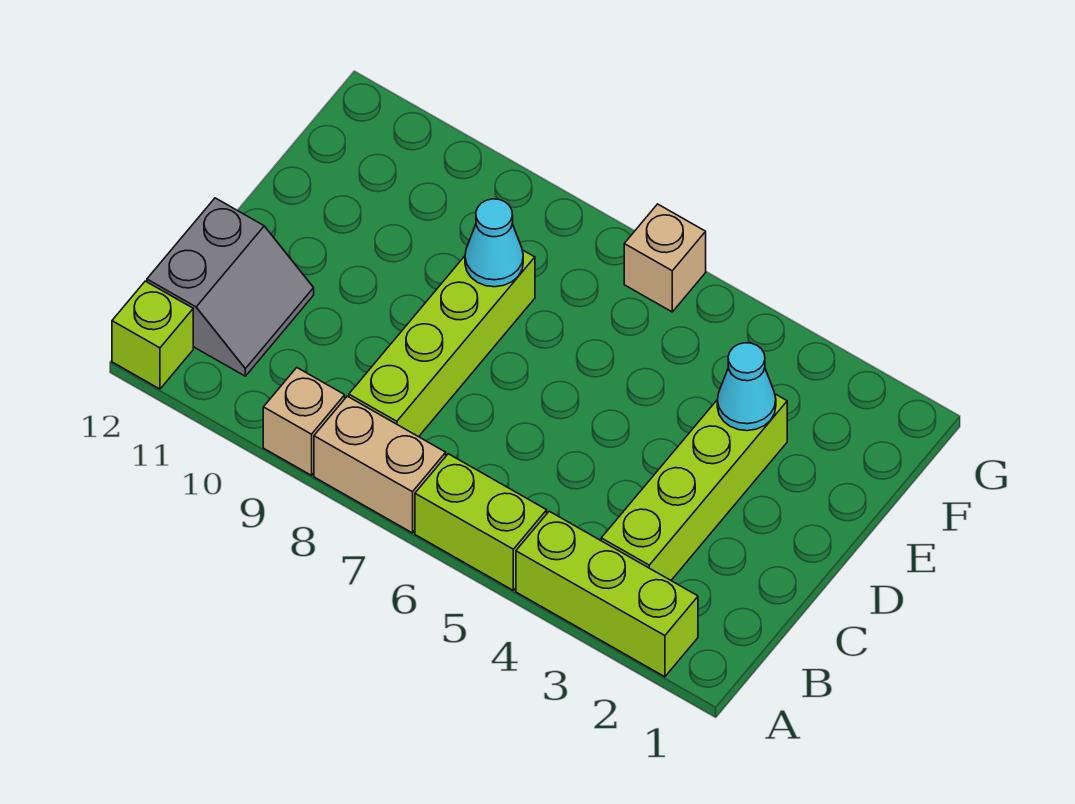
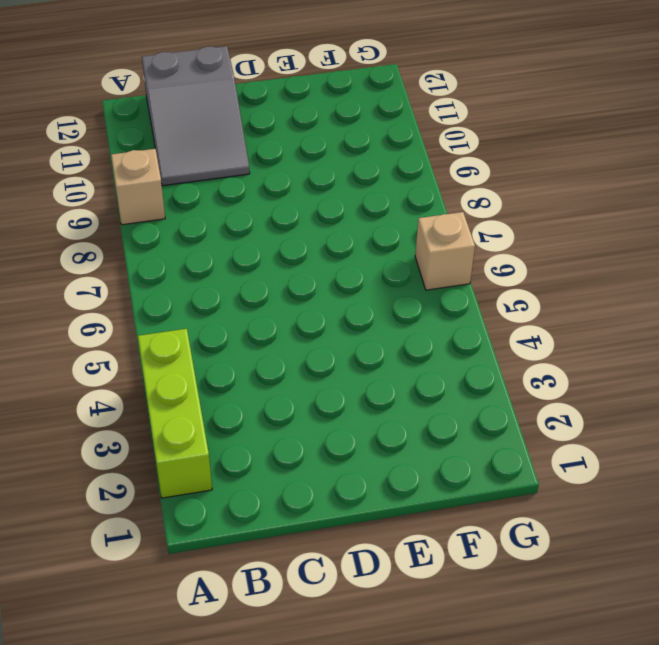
grey slope B10:C12 level 1 top 12 -> grey slope B11:C12 level 1 top 12
none -> lime brick A5:A6 level 1
none -> tan brick A7:A8 level 1

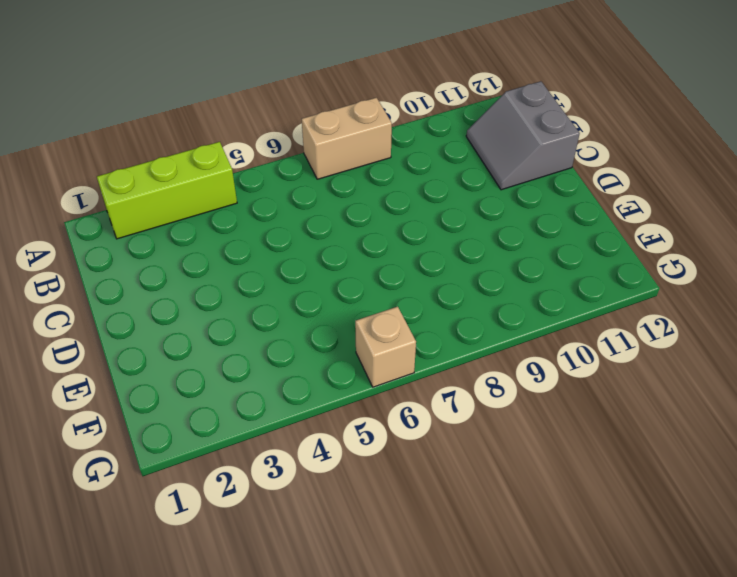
none -> lime brick A5:A6 level 1
none -> tan brick A9 level 1

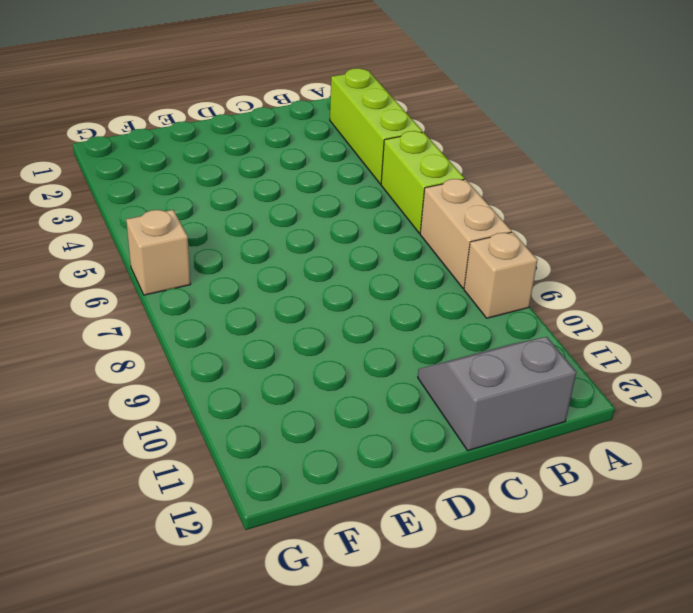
none -> lime brick A12 level 1
none -> lime brick B3:E3 level 1

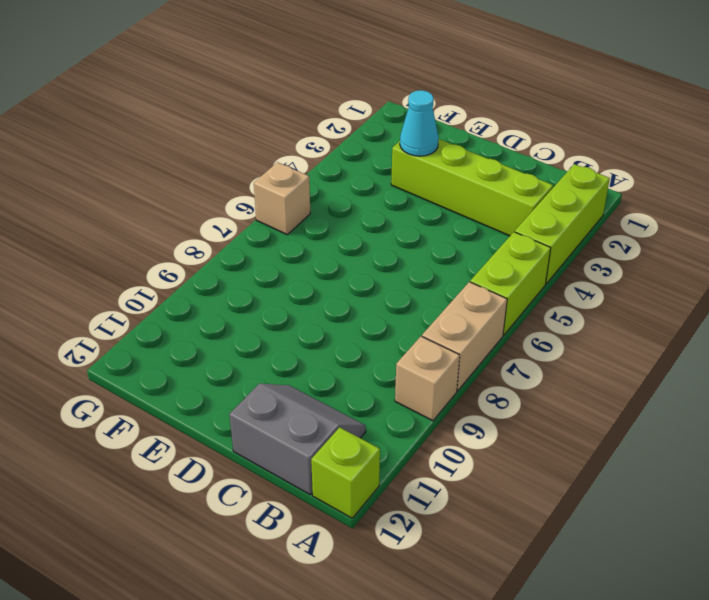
none -> lime brick B8:E8 level 1
none -> cyan cone E8 level 2

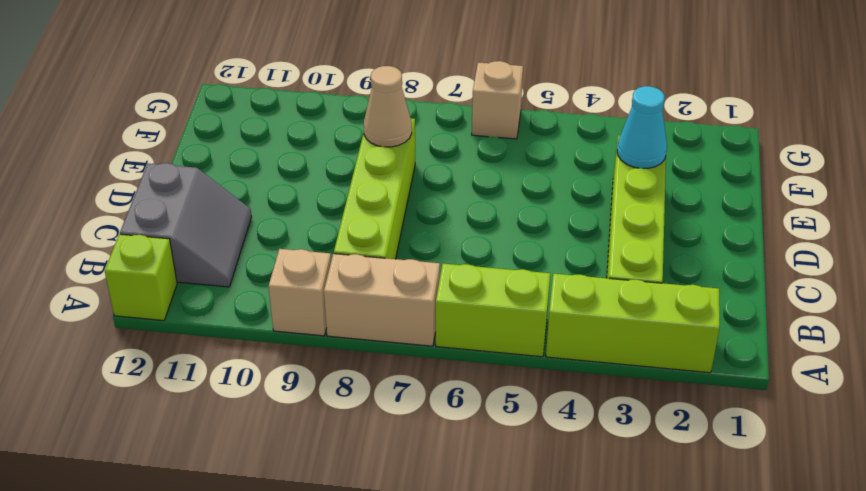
tan cone E8 level 2 -> cyan cone E8 level 2

